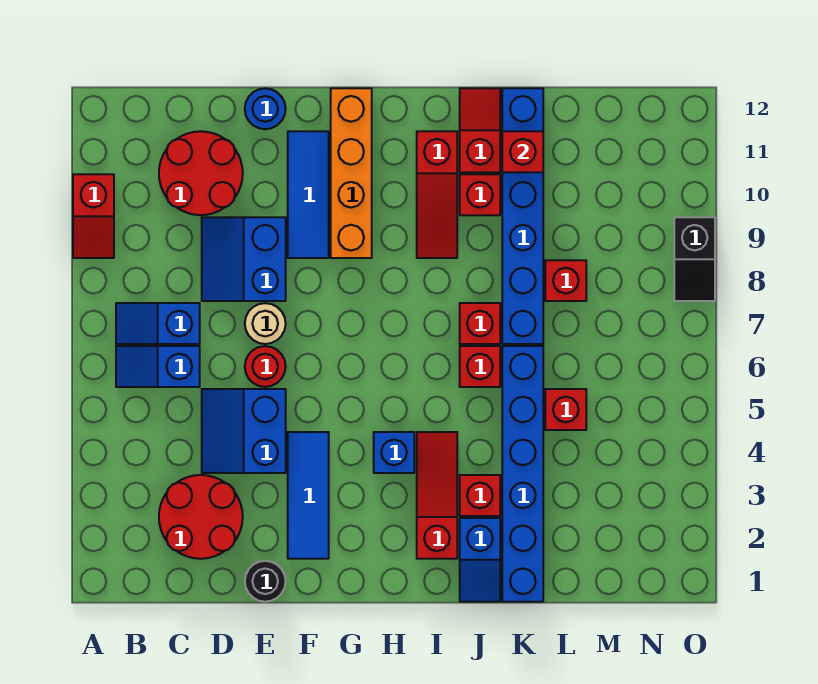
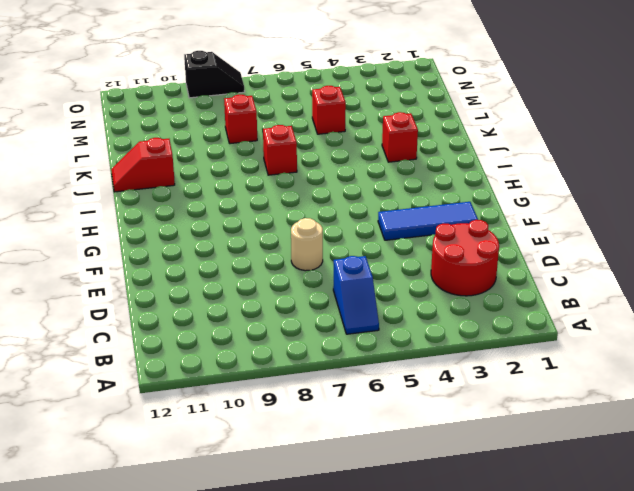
none -> red slope A9:A10 level 1 top 10
none -> blue slope B7:C7 level 1 top C
none -> red round brick C10:D11 level 1

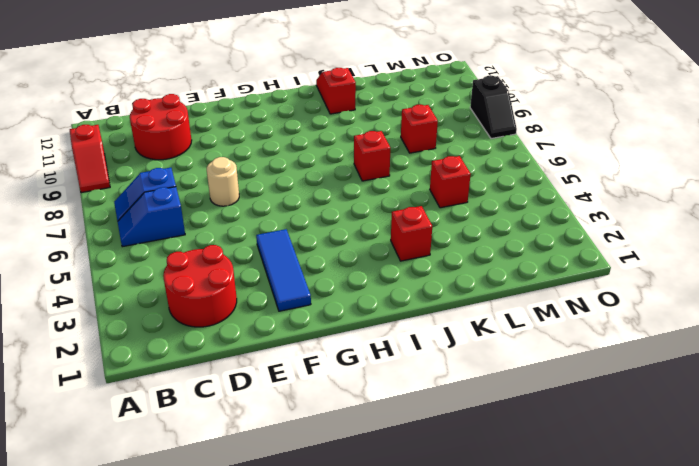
none -> blue slope D4:E5 level 1 top E
none -> blue slope D8:E9 level 1 top E
none -> black round brick E1 level 1

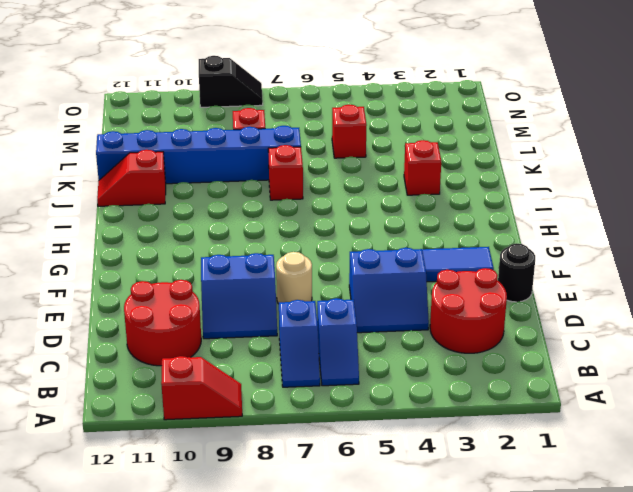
none -> red round brick E6 level 1
none -> blue round brick E12 level 1
none -> blue tile F9:F11 level 1

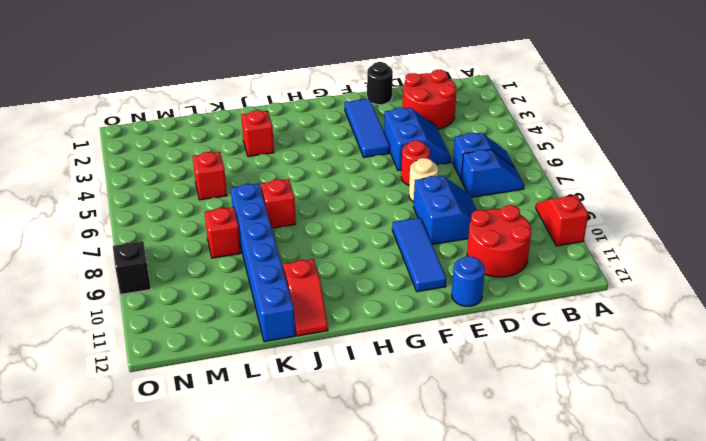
none -> orange brick G9:G12 level 1
none -> blue brick H4 level 1
none -> red slope I2:I4 level 1 top 2

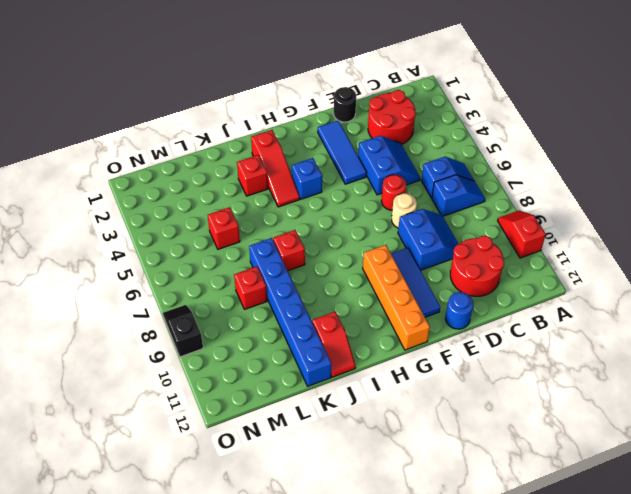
none -> red slope I9:I11 level 1 top 11
none -> blue slope J1:J2 level 1 top 2
none -> red brick J6 level 1

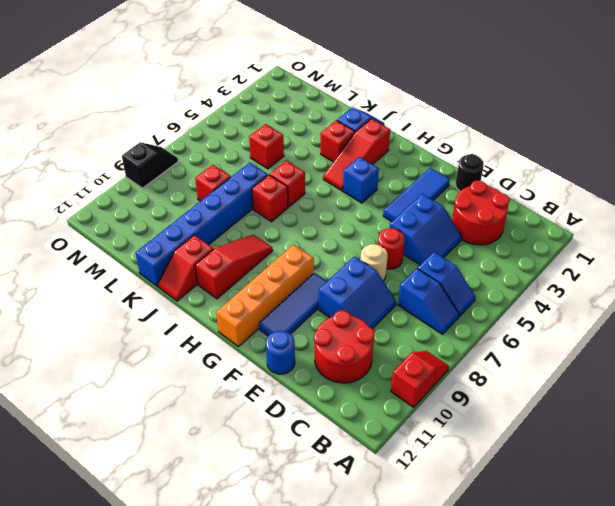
none -> red brick J10 level 1
none -> blue brick K1:K6 level 1
none -> red brick K11 level 2

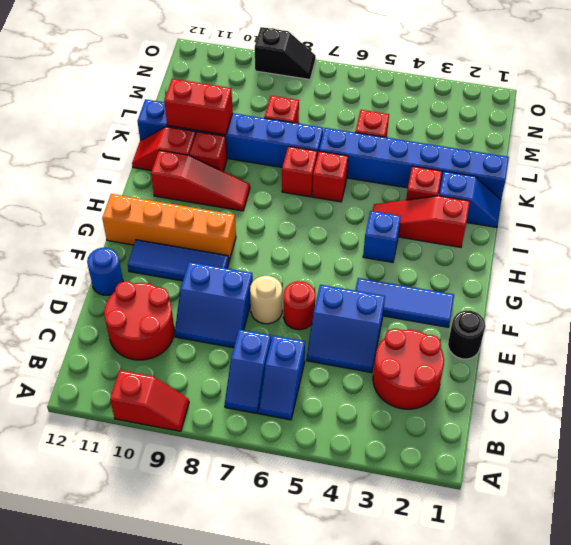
red brick K10:K11 level 2 -> red brick K11 level 2

